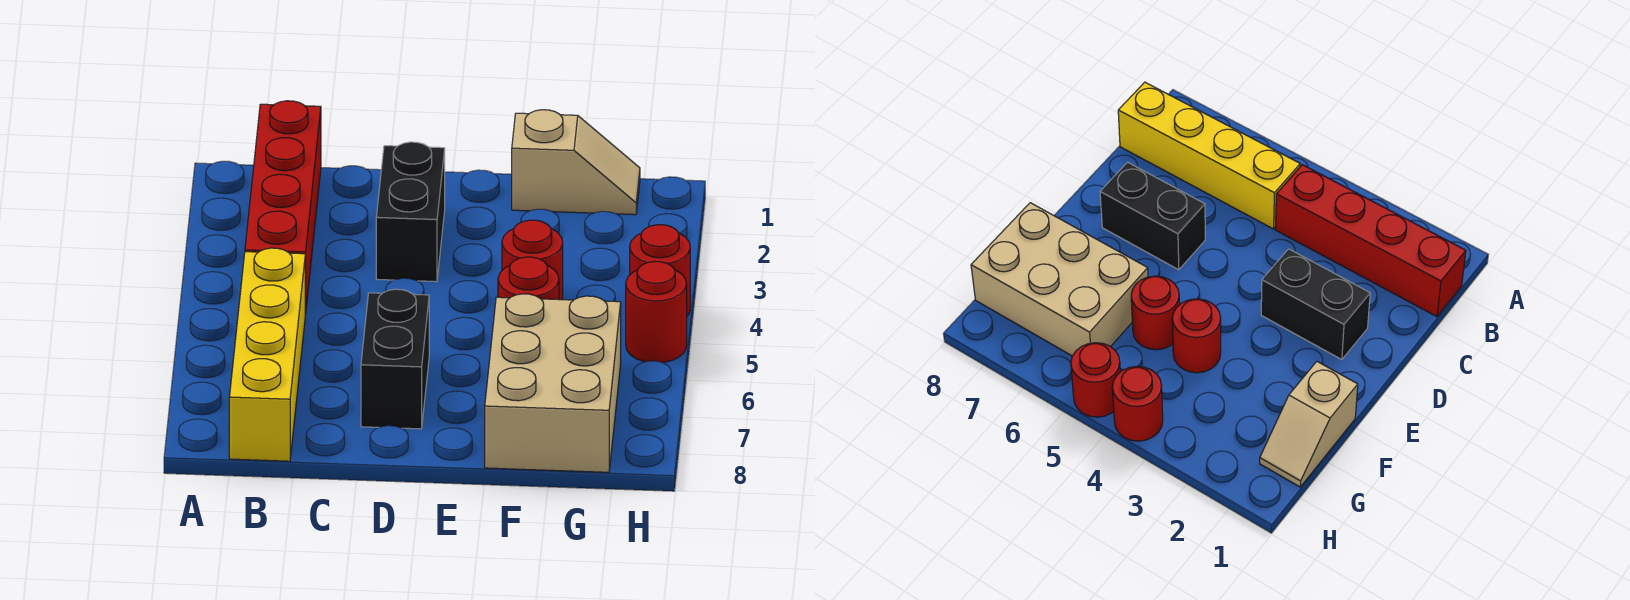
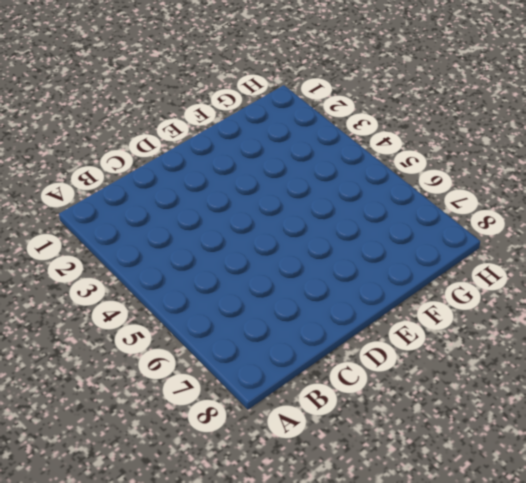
none -> red brick B1:B4 level 1
none -> yellow brick B5:B8 level 1

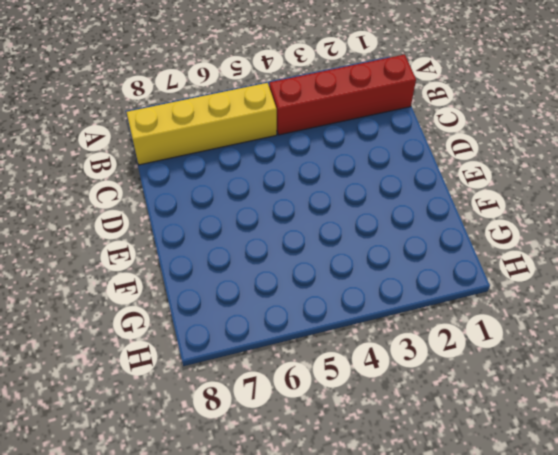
none -> black brick D2:D3 level 1
none -> black brick D6:D7 level 1

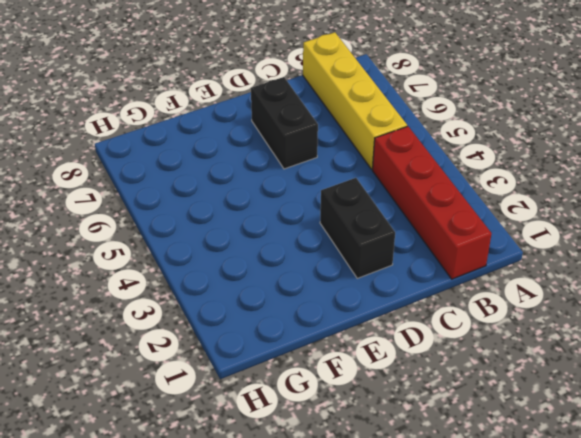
none -> tan slope F1:G1 level 1 top F
none -> red round brick F4 level 1

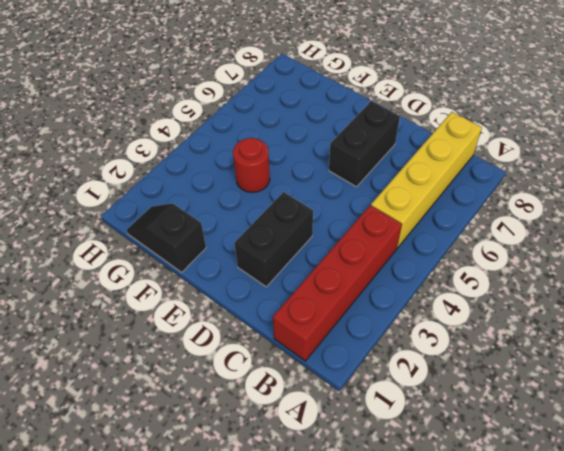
black slope F1:G1 level 1 top F -> tan slope F1:G1 level 1 top F
none -> red round brick F5 level 1
none -> tan brick F6:G8 level 1

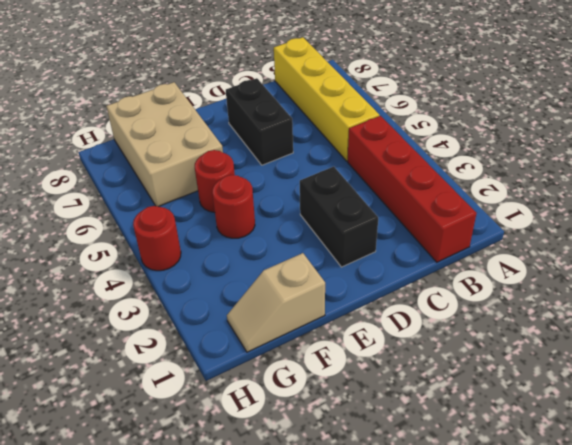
none -> red round brick H5 level 1

